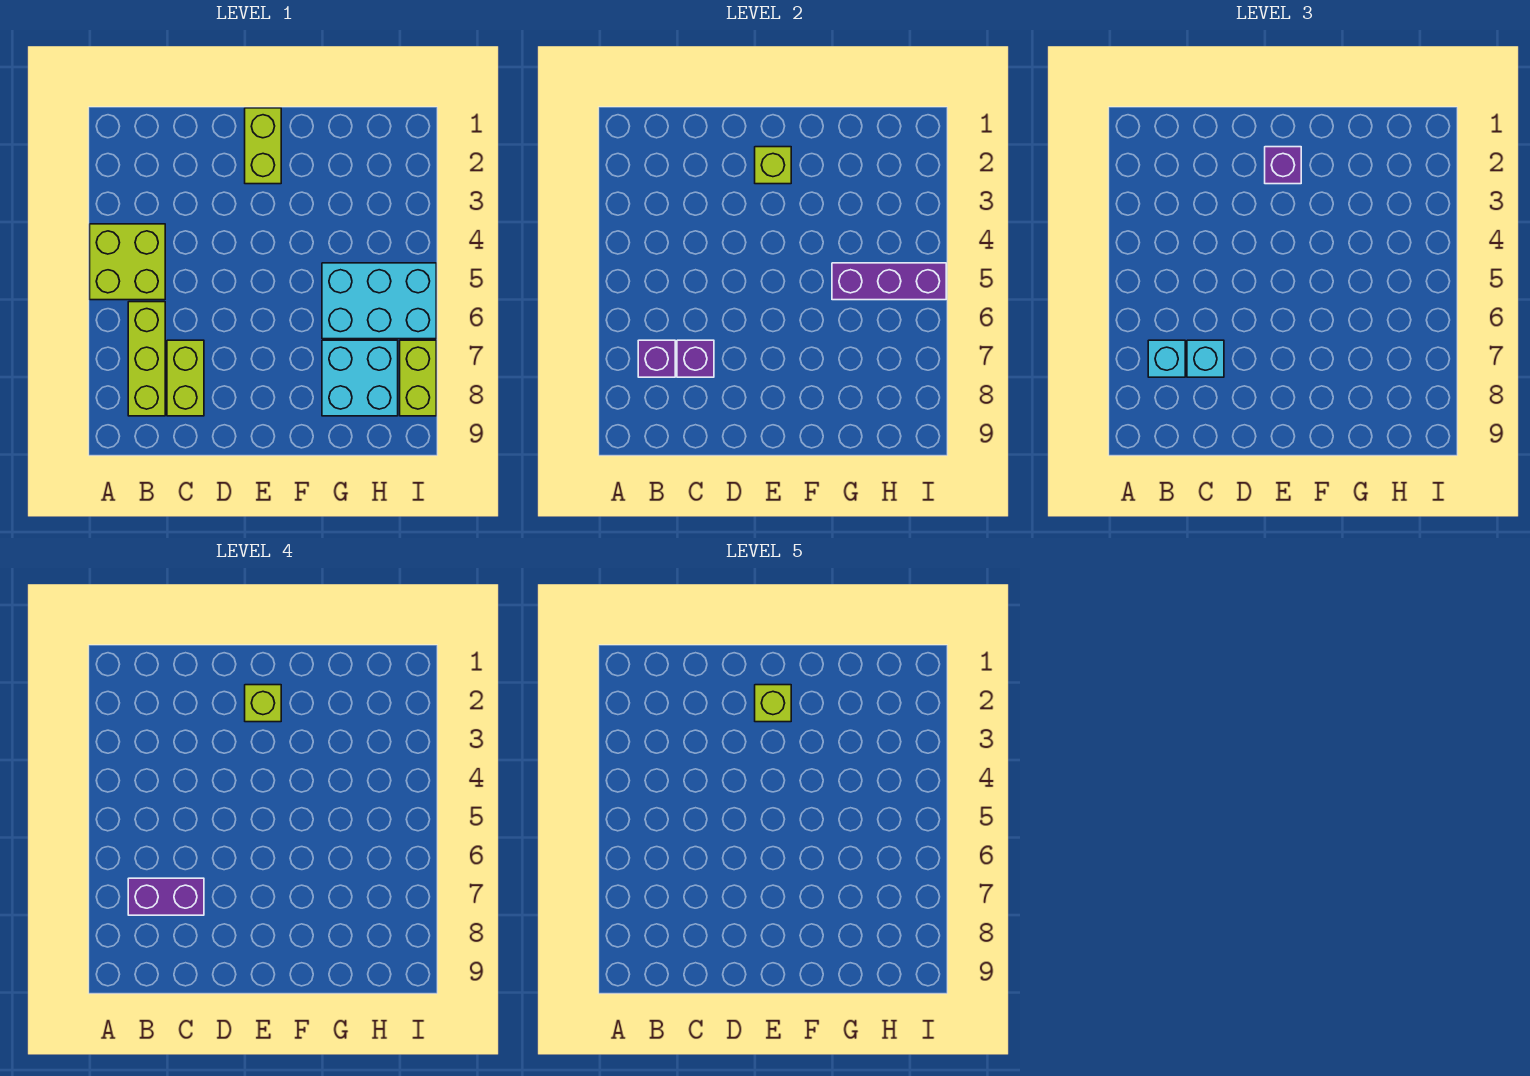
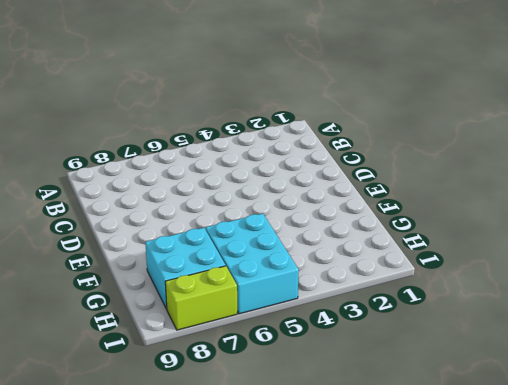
none -> lime brick A4:B5 level 1
none -> lime brick B6:B8 level 1
none -> lime brick C7:C8 level 1

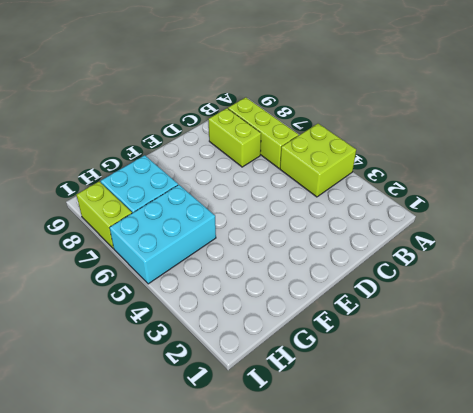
none -> lime brick E1:E2 level 1
none -> purple brick B7 level 2
none -> purple brick C7 level 2

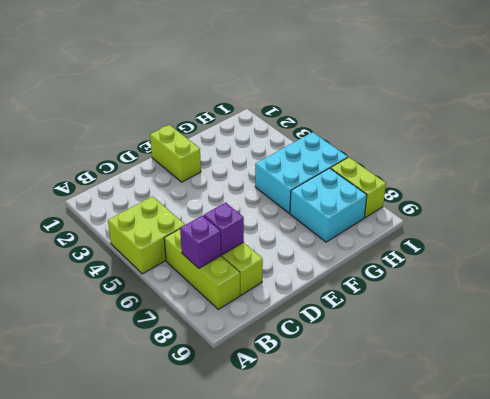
none -> lime brick E2 level 2
none -> purple brick G5:I5 level 2
none -> cyan brick B7 level 3

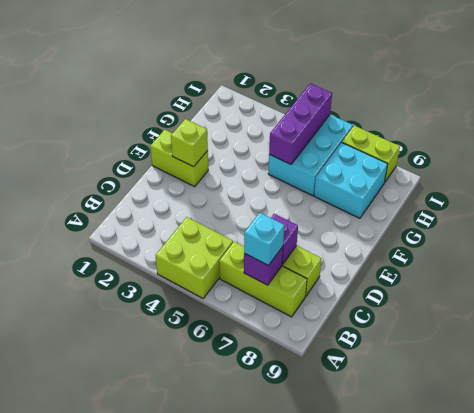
none -> cyan brick C7 level 3
none -> purple brick E2 level 3
none -> purple brick B7:C7 level 4

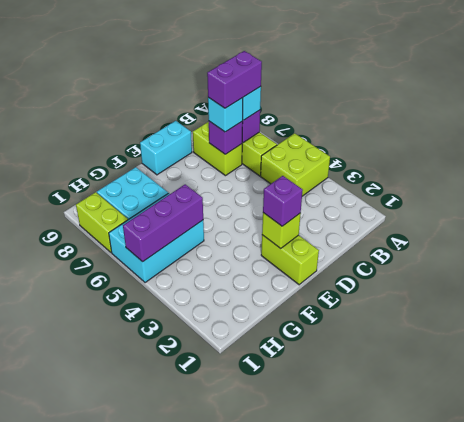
cyan brick D9:E9 level 1 -> none
none -> lime brick E2 level 4
none -> lime brick E2 level 5

